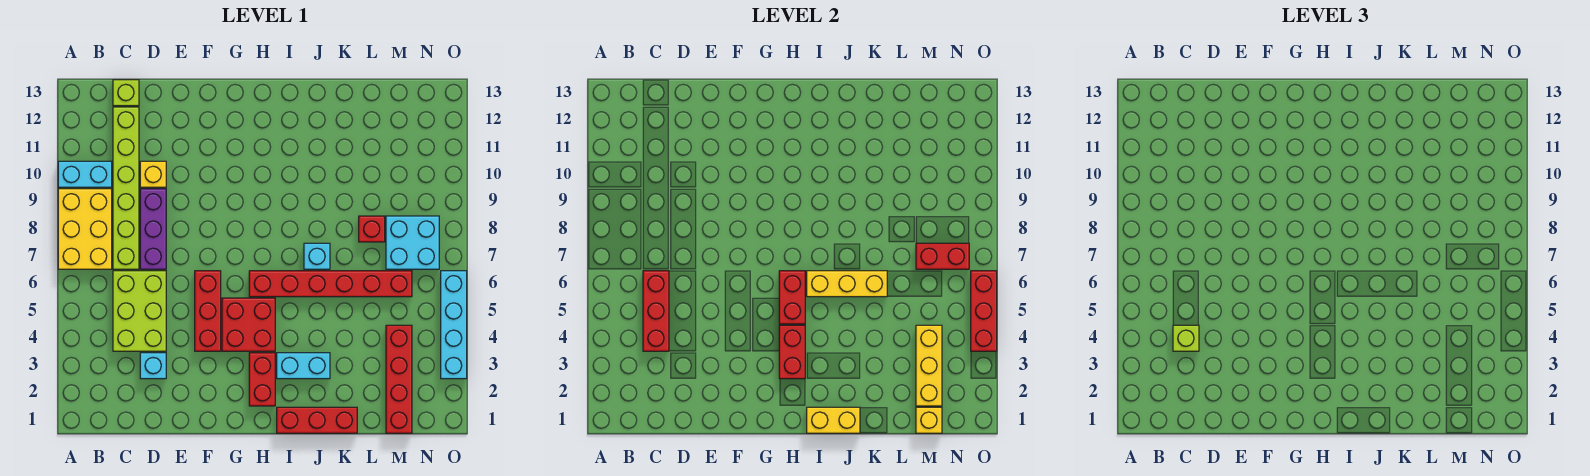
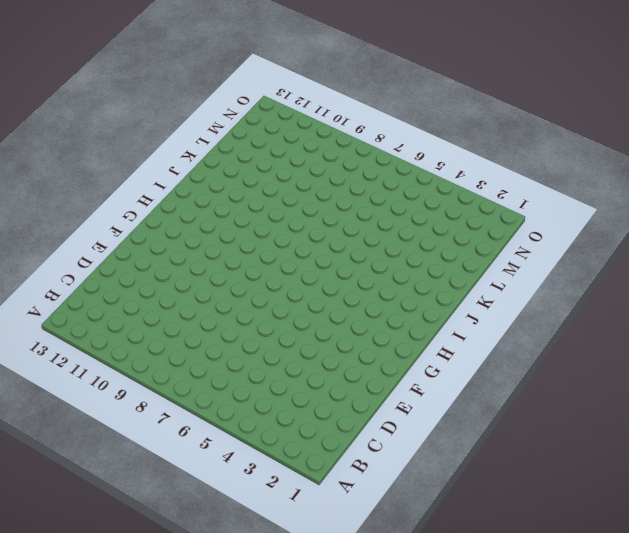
none -> yellow brick A7:B9 level 1
none -> cyan brick A10:B10 level 1
none -> lime brick C4:D6 level 1

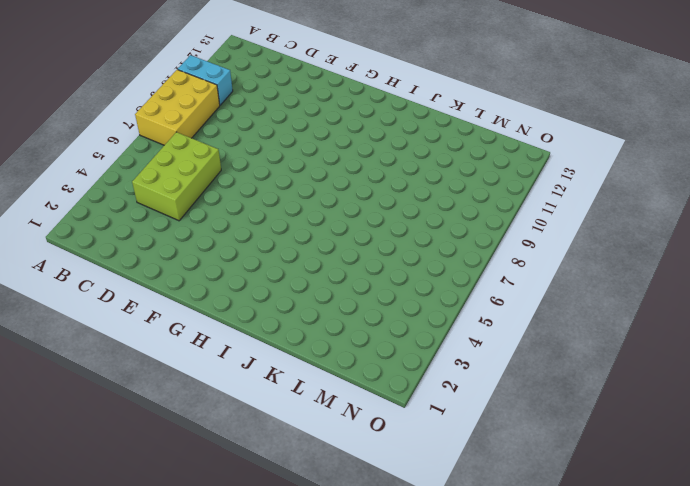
none -> lime brick C7:C12 level 1
none -> lime brick C13 level 1
none -> cyan brick D3 level 1

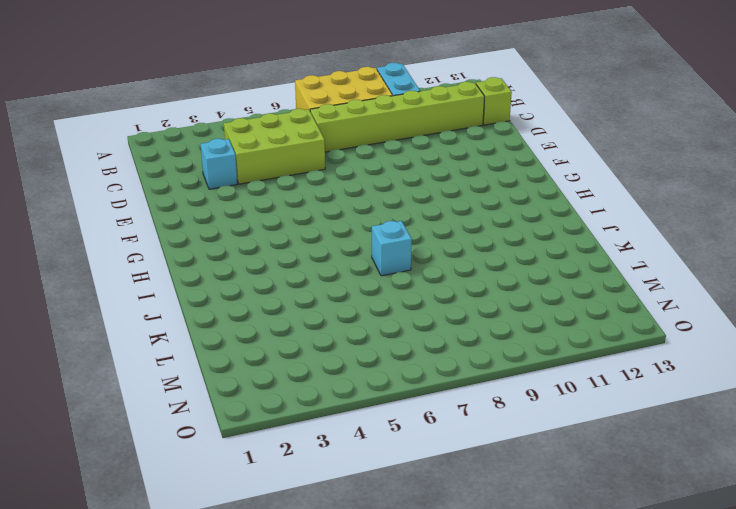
none -> purple brick D7:D9 level 1
none -> yellow brick D10 level 1
none -> red brick F4:F6 level 1

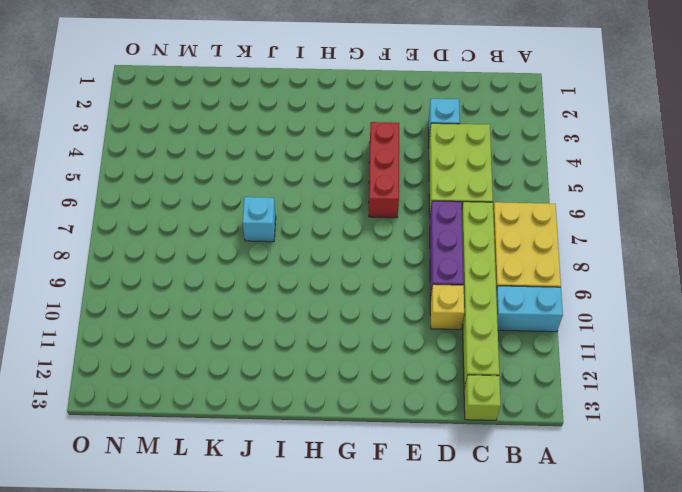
none -> red brick G4:H5 level 1
none -> red brick H2:H3 level 1
none -> red brick H6:M6 level 1

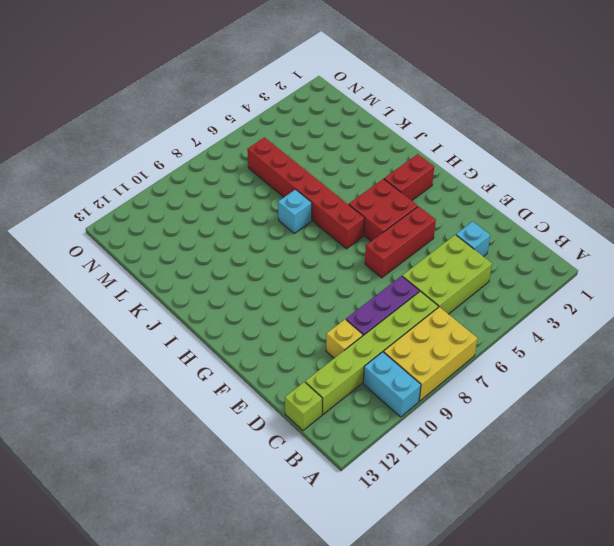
none -> red brick I1:K1 level 1
none -> cyan brick I3:J3 level 1
none -> red brick L8 level 1

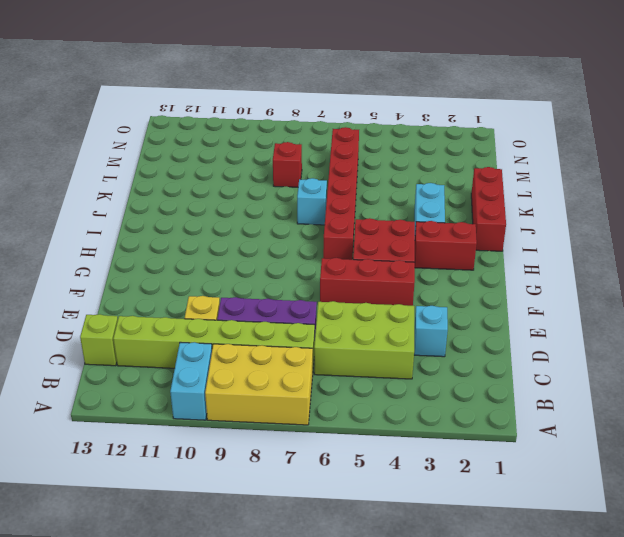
none -> red brick M1:M4 level 1
none -> cyan brick M7:N8 level 1
none -> cyan brick O3:O6 level 1

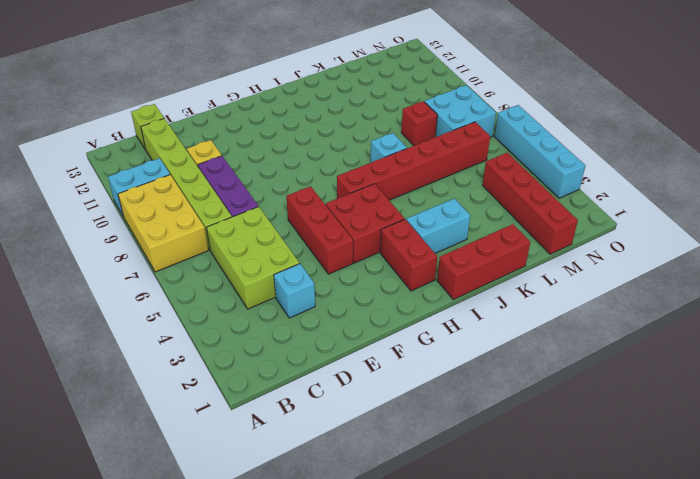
none -> red brick C4:C6 level 2
none -> red brick H3:H4 level 2
none -> red brick H5:H6 level 2

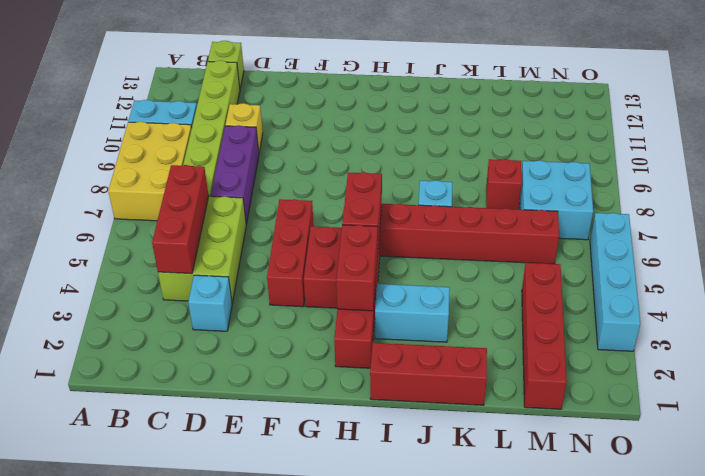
none -> yellow brick I1:J1 level 2
none -> yellow brick I6:K6 level 2
none -> yellow brick M1 level 2

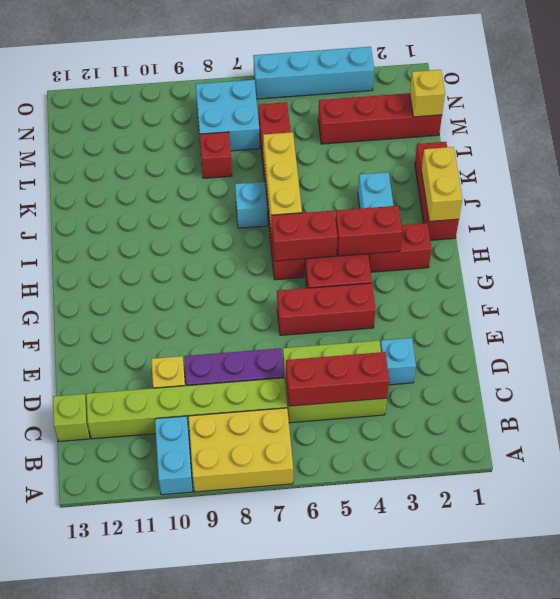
none -> yellow brick M2:M4 level 2
none -> red brick M7:N7 level 2
none -> red brick O4:O6 level 2

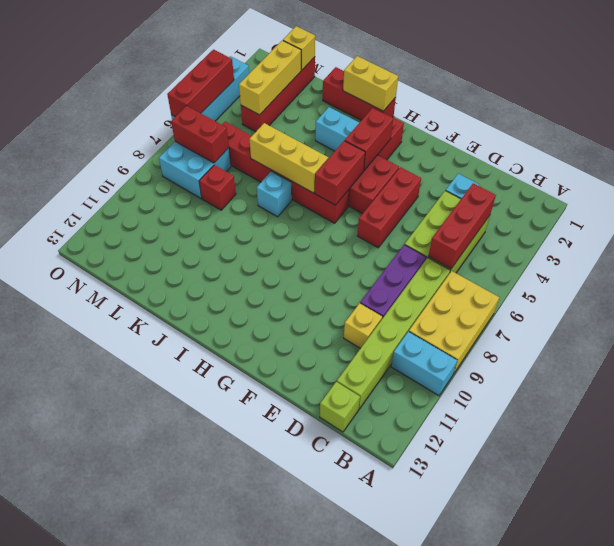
none -> lime brick C4 level 3

